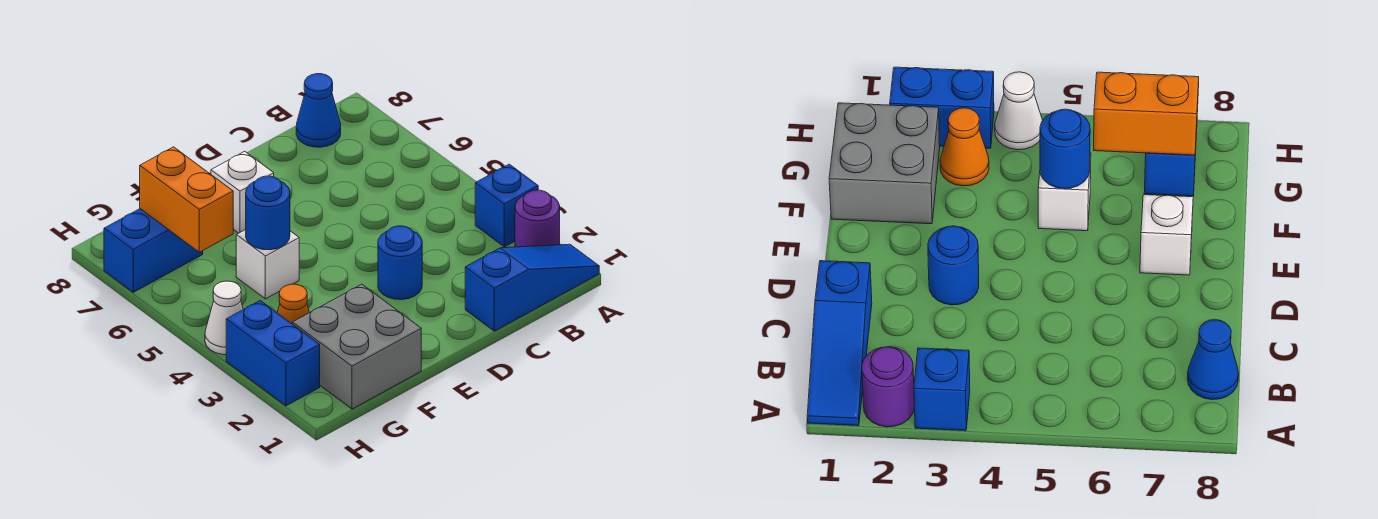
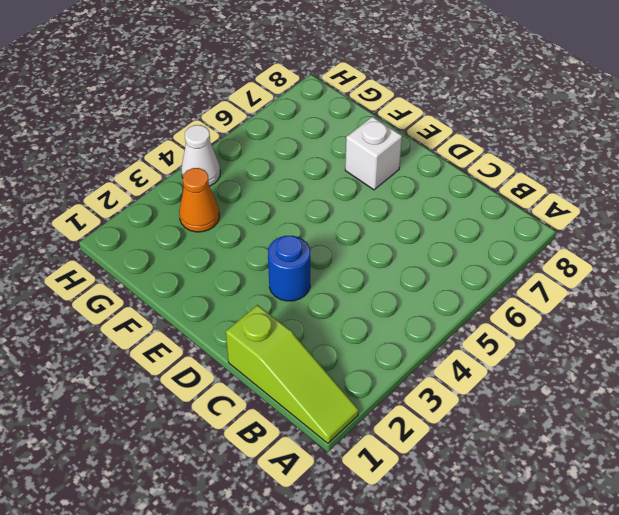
lime slope A1:C1 level 1 top C -> blue slope A1:C1 level 1 top C
none -> purple round brick A2 level 1
none -> blue brick A3 level 1
none -> blue cone B8 level 1

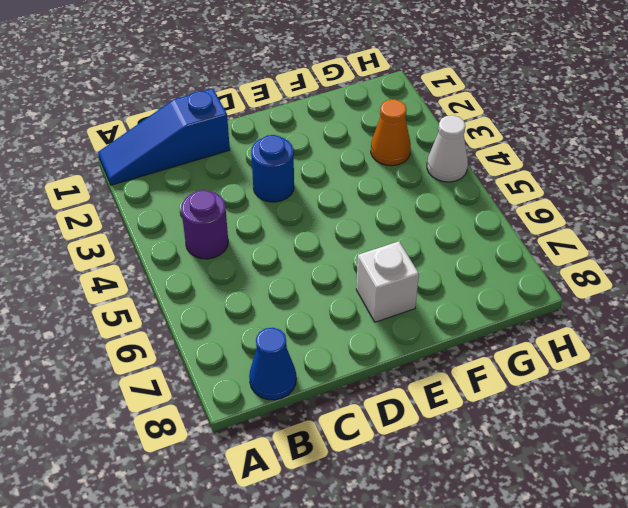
purple round brick B4 level 1 -> purple round brick A2 level 1
none -> blue brick A3 level 1
none -> grey brick F1:G2 level 1
none -> white brick F5 level 1

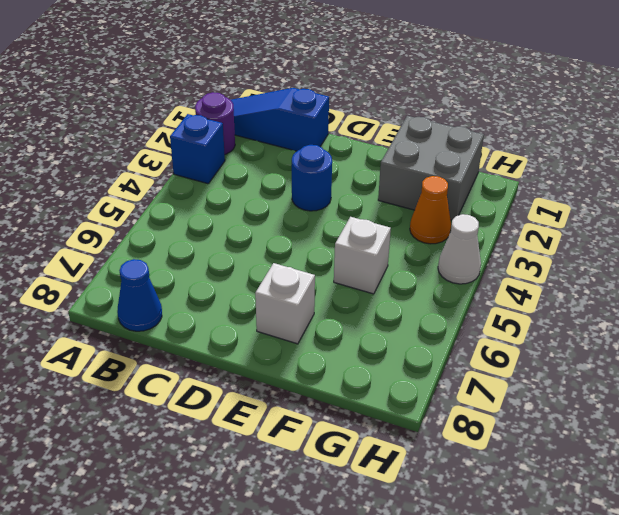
none -> blue brick G7:H7 level 1
none -> blue brick H2:H3 level 1
none -> blue round brick F5 level 2

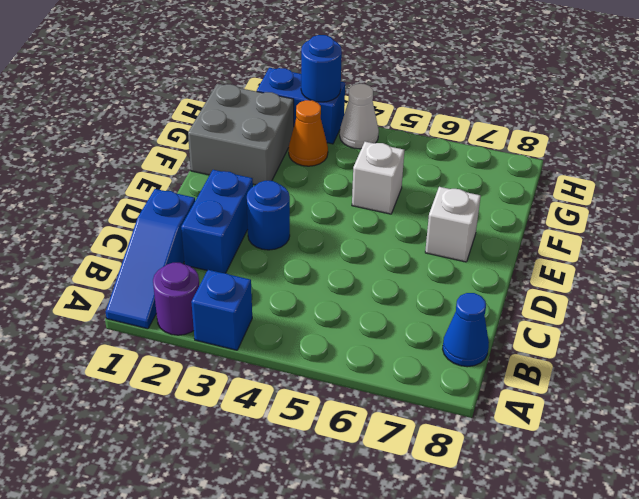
blue brick C2:D2 level 1 -> blue brick G7:H7 level 1
blue round brick H3 level 2 -> blue round brick F5 level 2
none -> orange brick G6:G7 level 2

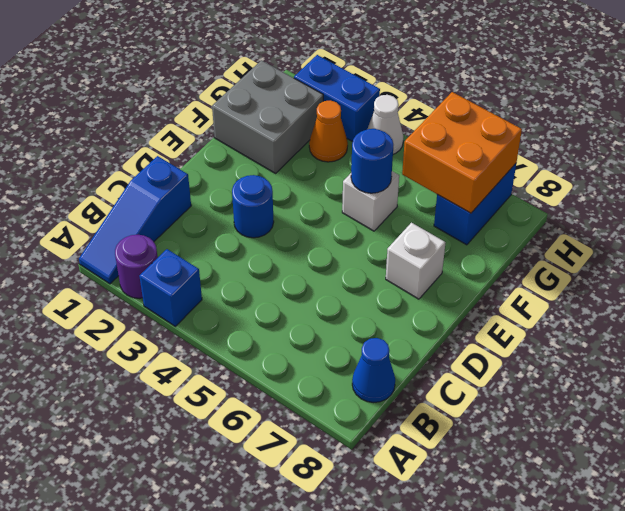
orange brick G6:H7 level 2 -> orange brick G6:G7 level 2

